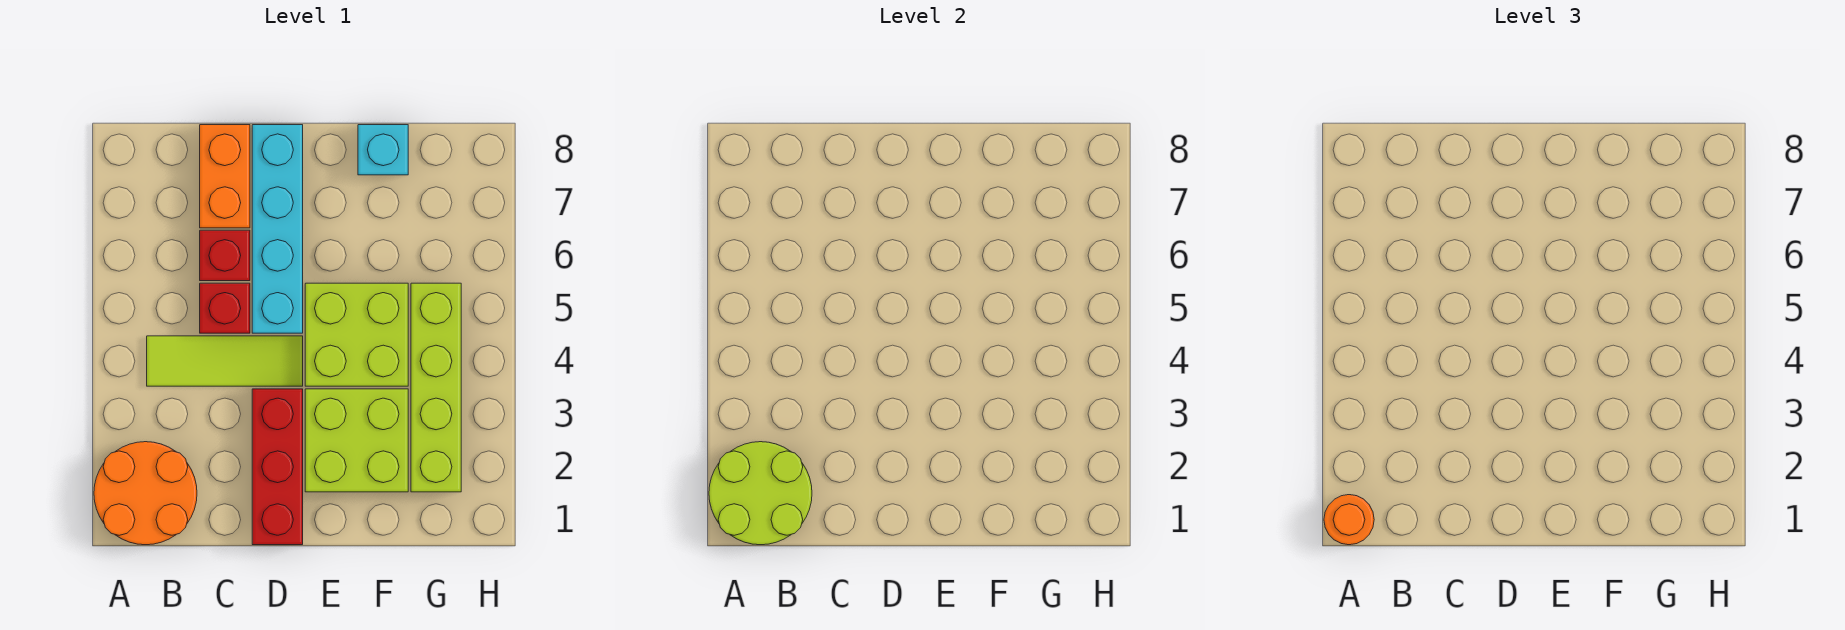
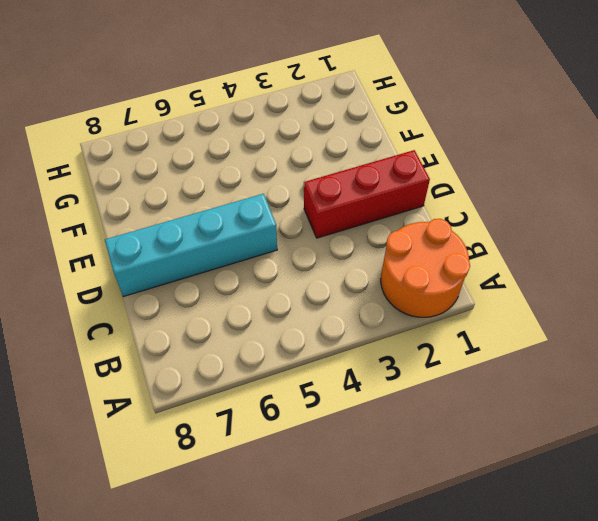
none -> lime tile B4:D4 level 1
none -> red brick C5 level 1
none -> red brick C6 level 1

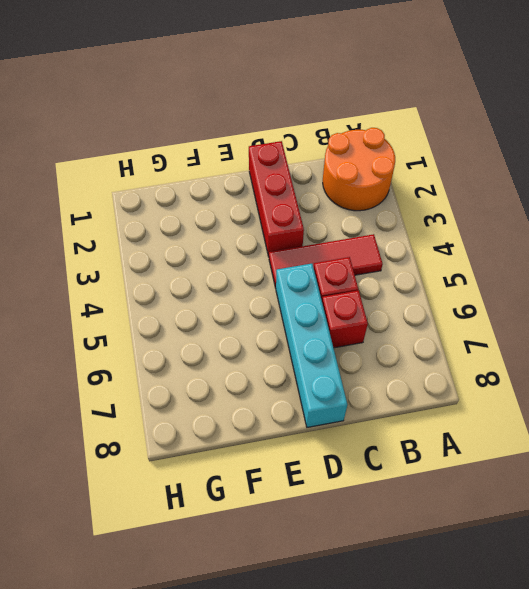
red tile B4:D4 level 1 -> lime tile B4:D4 level 1
none -> orange brick C7:C8 level 1
none -> lime brick E2:F3 level 1
none -> lime brick E4:F5 level 1

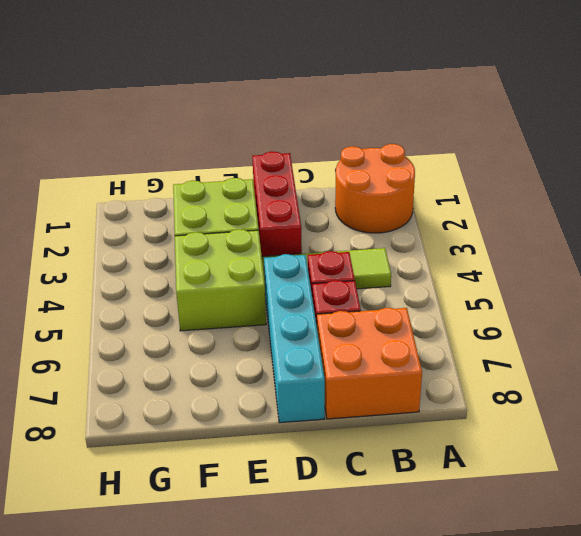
orange brick B7:C8 level 1 -> orange brick C7:C8 level 1
none -> cyan brick F8 level 1
none -> lime brick G2:G5 level 1
none -> lime round brick A1:B2 level 2

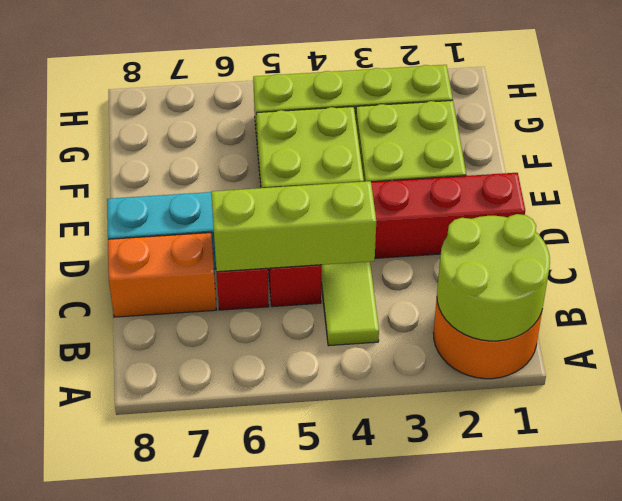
lime brick C4:C6 level 2 -> none
none -> cyan brick F8 level 1
none -> orange round brick A1 level 3

